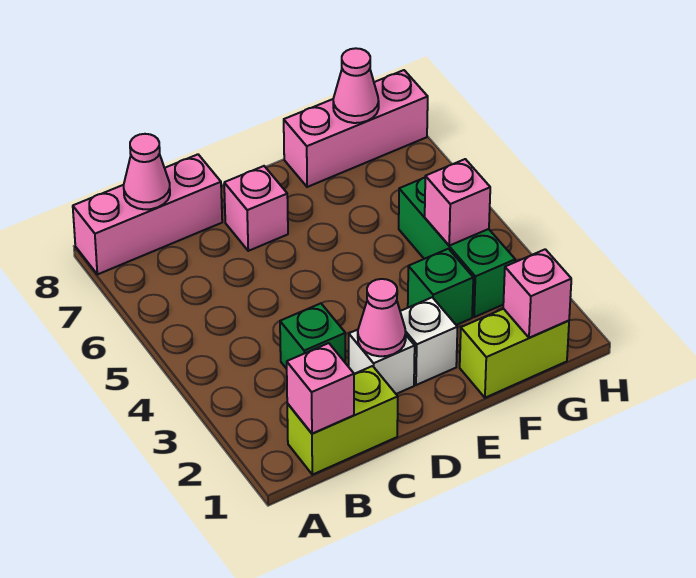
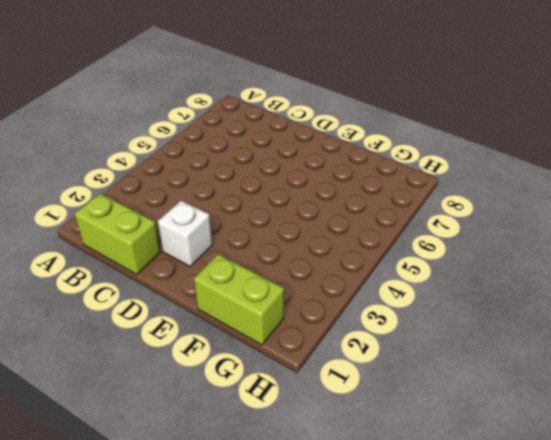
none -> pink brick A8:C8 level 1
none -> green brick C3 level 1
none -> pink brick D7 level 1

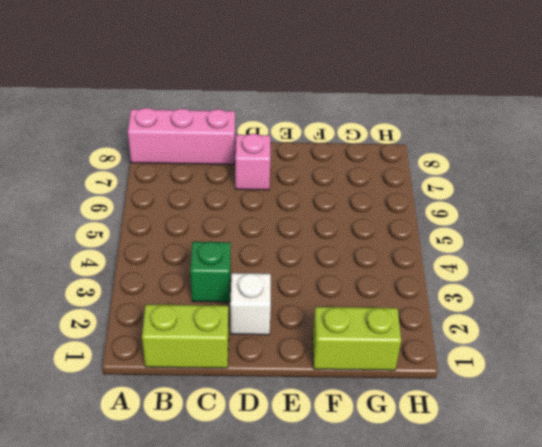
none -> white brick E2 level 1
none -> green brick F3 level 1
none -> pink brick F8:H8 level 1

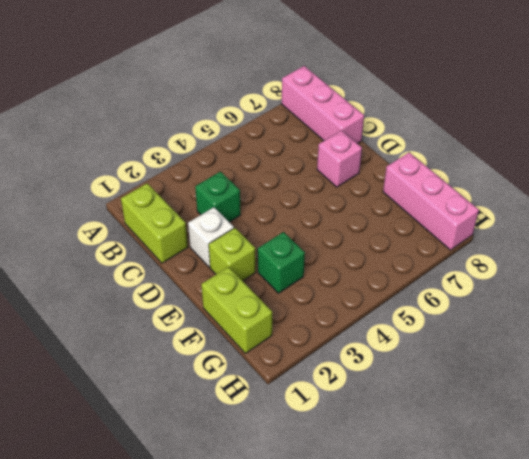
lime brick E2 level 1 -> white brick E2 level 1
none -> green brick G3:G5 level 1
none -> pink brick B1 level 2
none -> pink cone B8 level 2

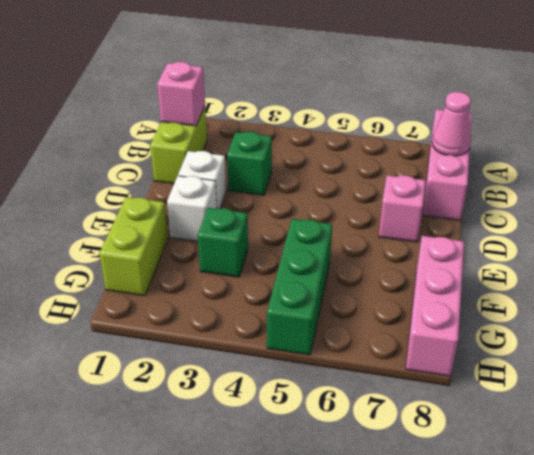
green brick F5:H5 level 1 -> green brick G3:G5 level 1
none -> pink cone D2 level 2
none -> pink brick G1 level 2
none -> pink brick G4 level 2

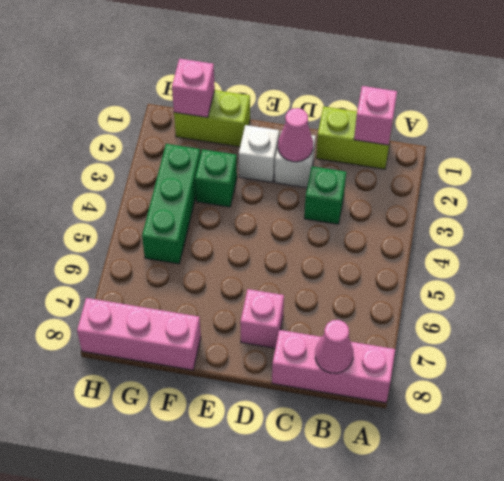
none -> pink brick G4 level 2
none -> pink cone G8 level 2

